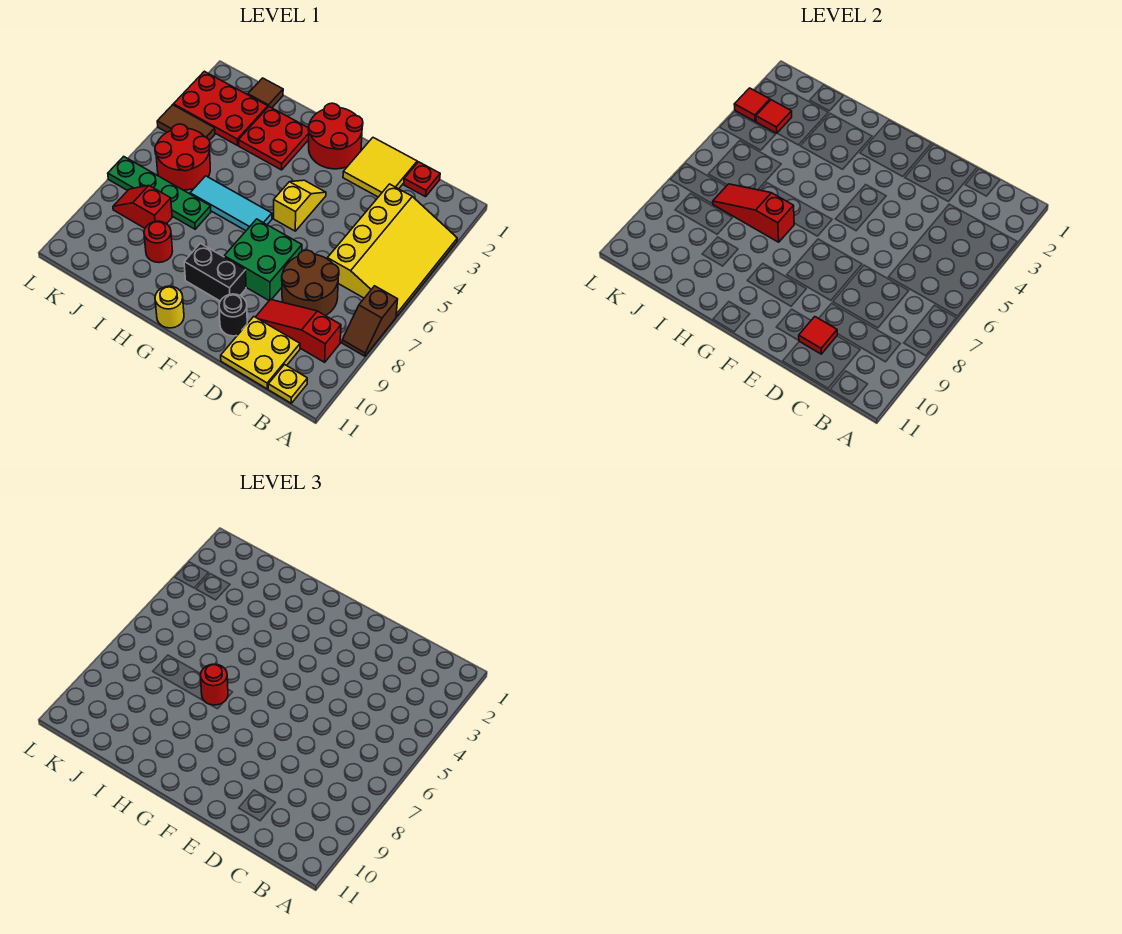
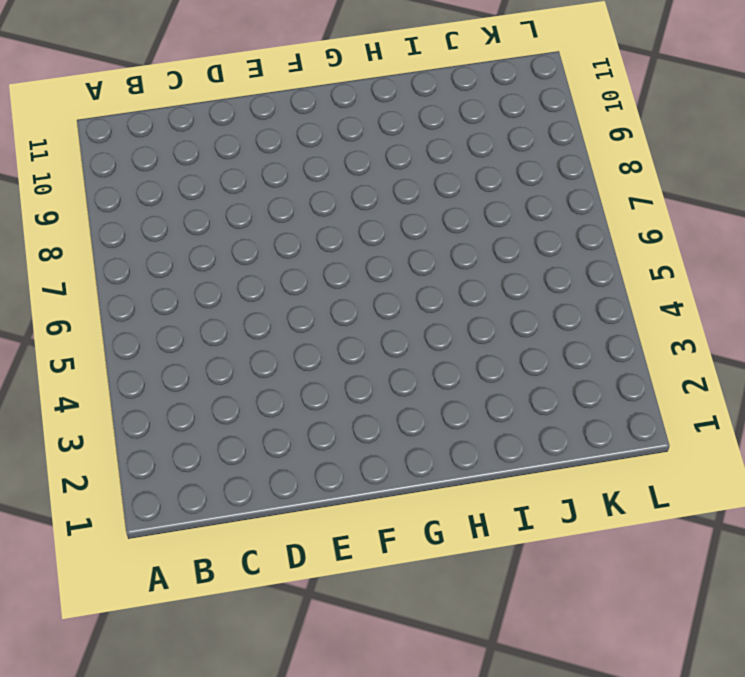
none -> yellow slope A3:C6 level 1 top C
none -> brown slope A7:A8 level 1 top 7
none -> red slope B9:D9 level 1 top B

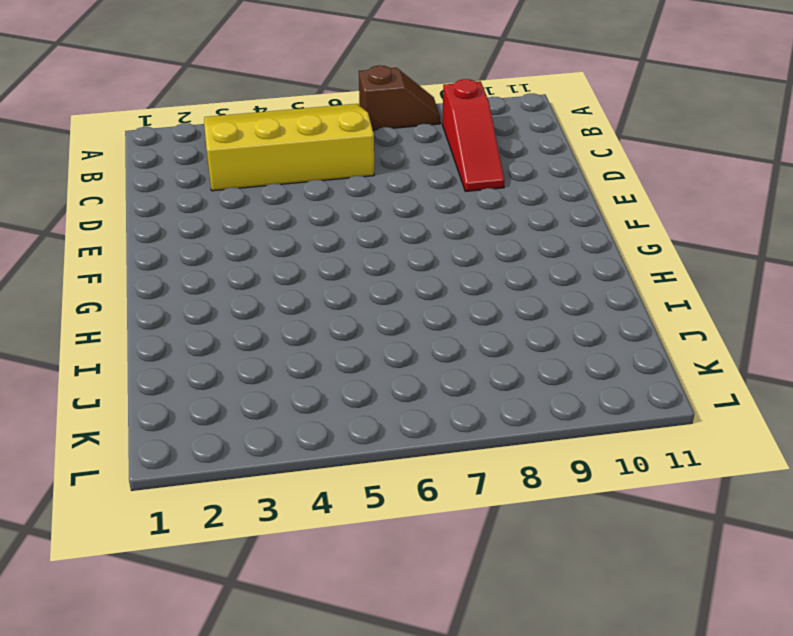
none -> yellow plate B11 level 1
none -> red plate C1 level 1
none -> brown round brick C7:D8 level 1

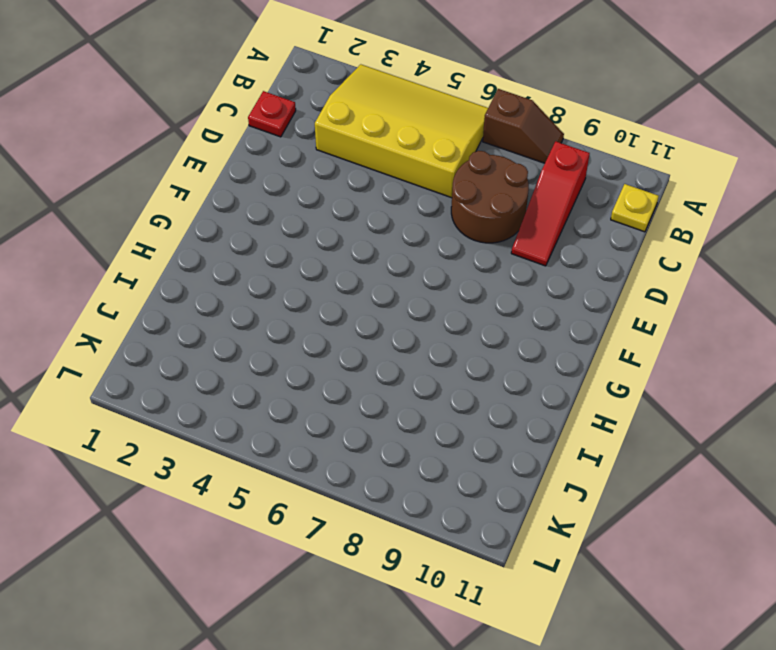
none -> yellow plate C10:D11 level 1
none -> yellow tile D1:E2 level 1
none -> green brick E7:F8 level 1

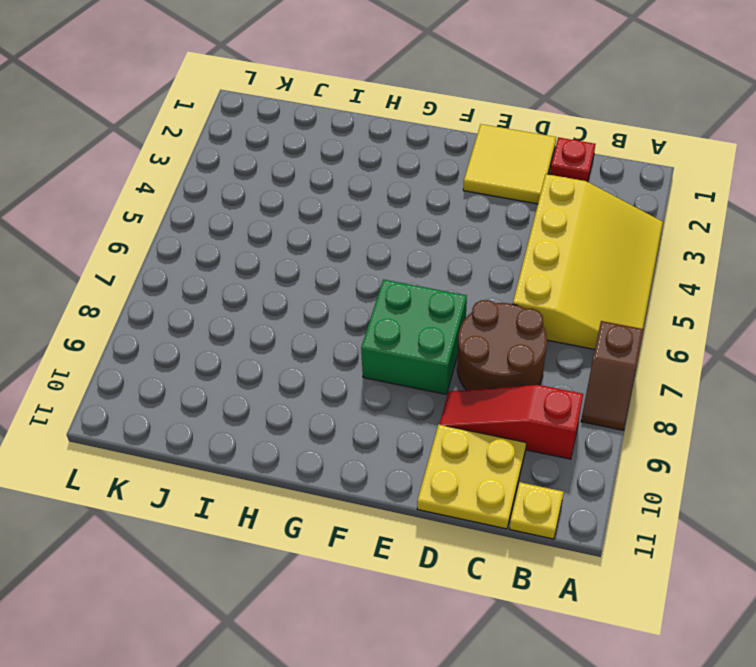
none -> black round brick E10 level 1
none -> red round brick F1:G2 level 1
none -> yellow slope F4:F5 level 1 top 5

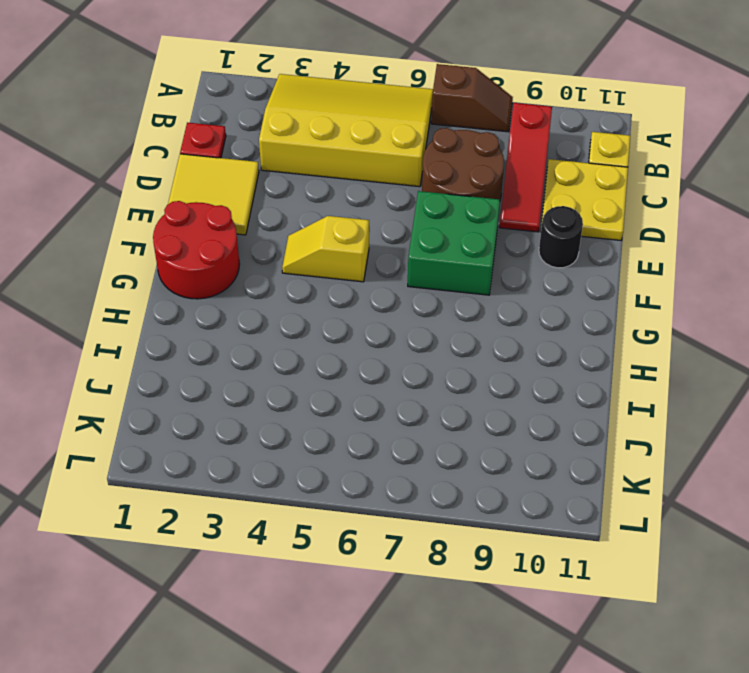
none -> black brick F9:G9 level 1
none -> cyan tile G6:I6 level 1
none -> yellow round brick G11 level 1

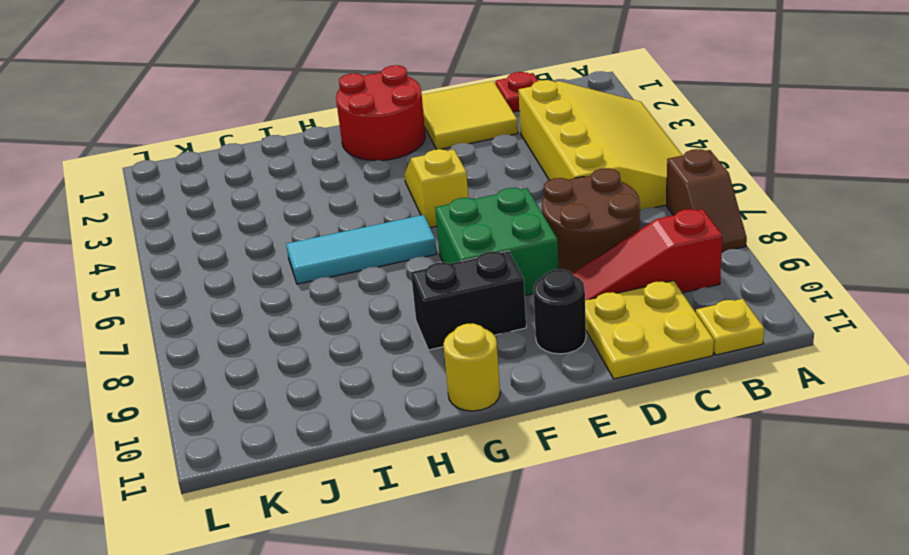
none -> red plate H2:I3 level 1
none -> green plate I7:L7 level 1
none -> red round brick I9 level 1

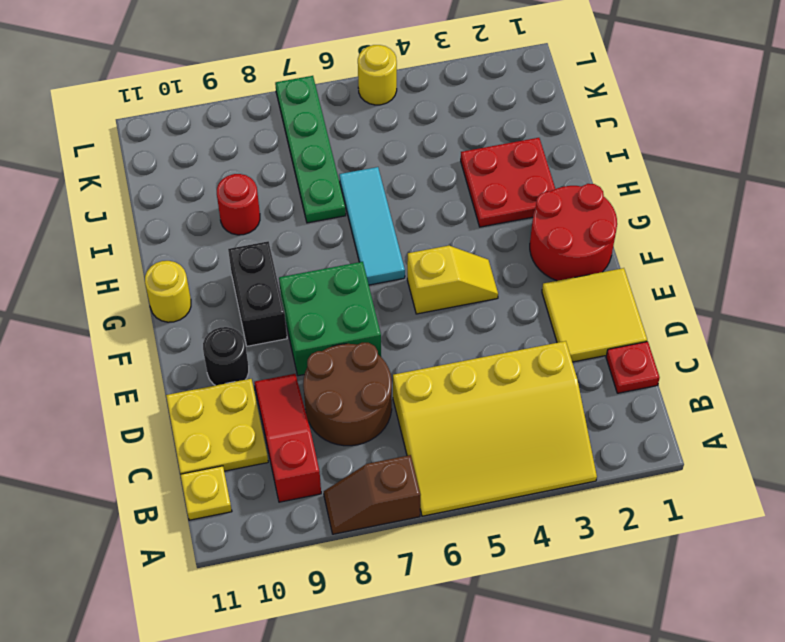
yellow round brick L5 level 1 -> none
none -> brown tile J1 level 1
none -> red plate J2:L3 level 1
none -> red round brick J5:K6 level 1

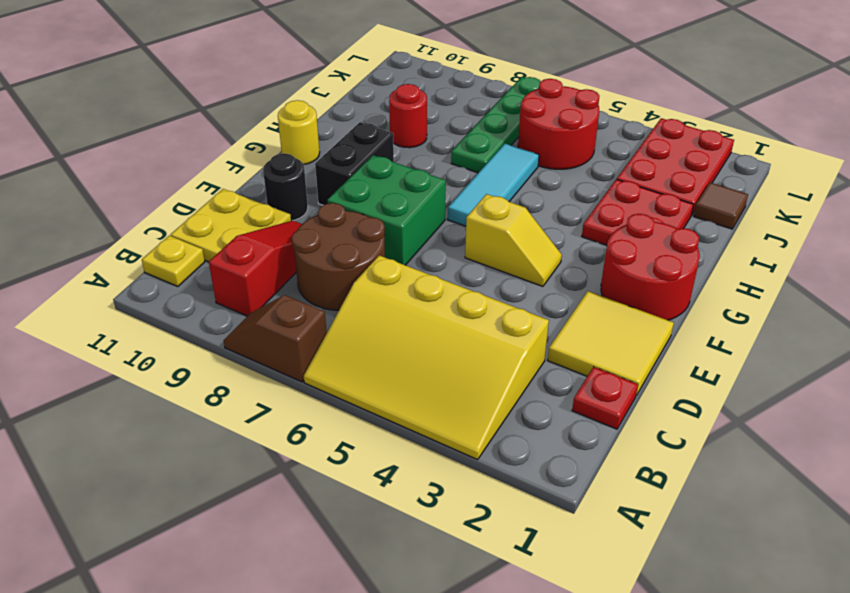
none -> red slope J8:K8 level 1 top J
none -> brown tile K4:L4 level 1
none -> red tile D10 level 2

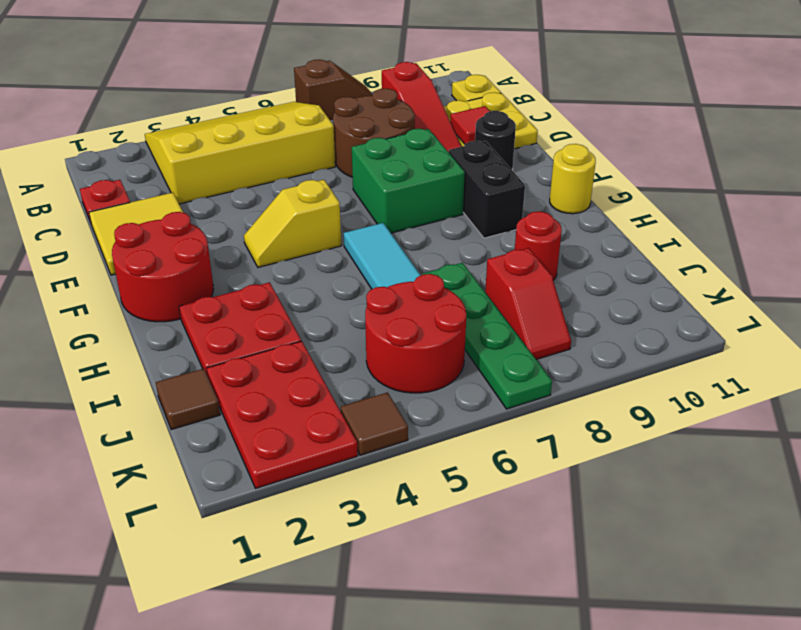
brown tile L4 level 1 -> brown tile K4:L4 level 1
none -> red slope H7:J7 level 2 top H
none -> red tile K3 level 2
none -> red tile L3 level 2

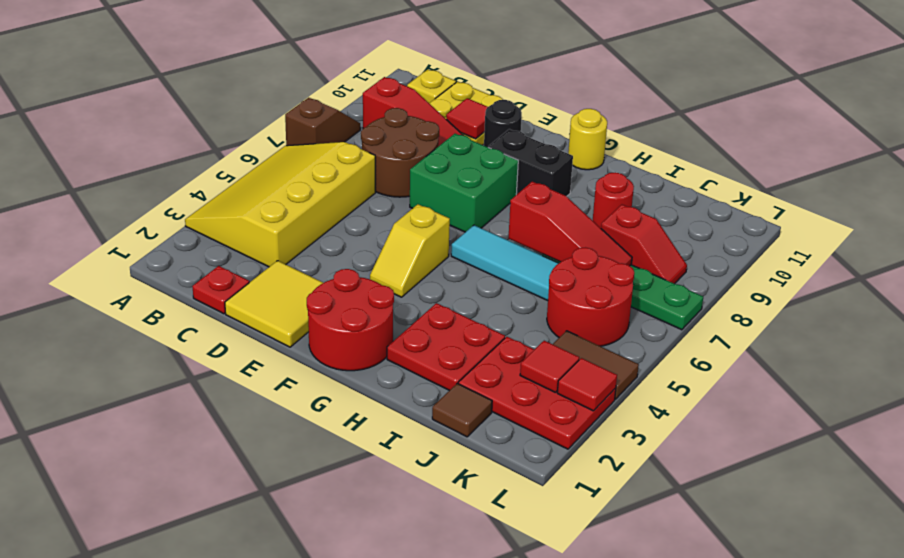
none -> red round brick H7 level 3

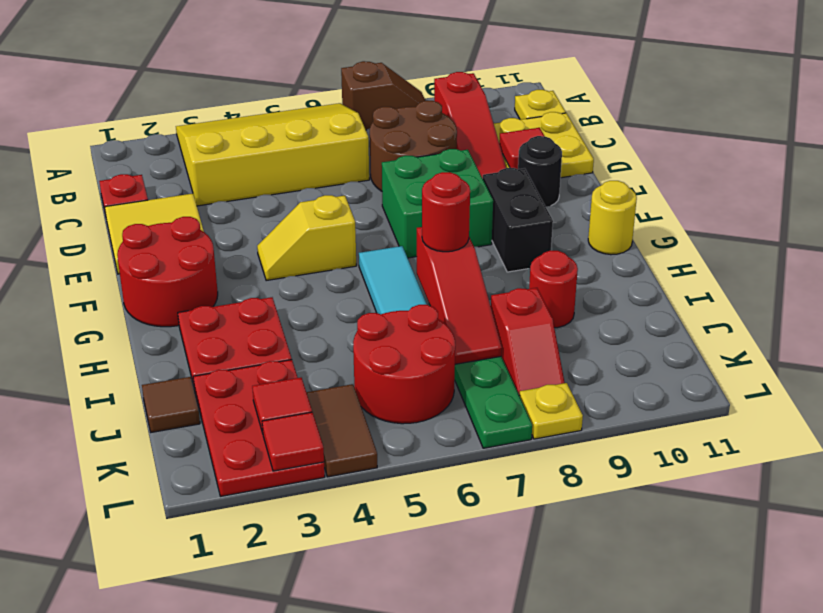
yellow plate L8 level 1 -> none

